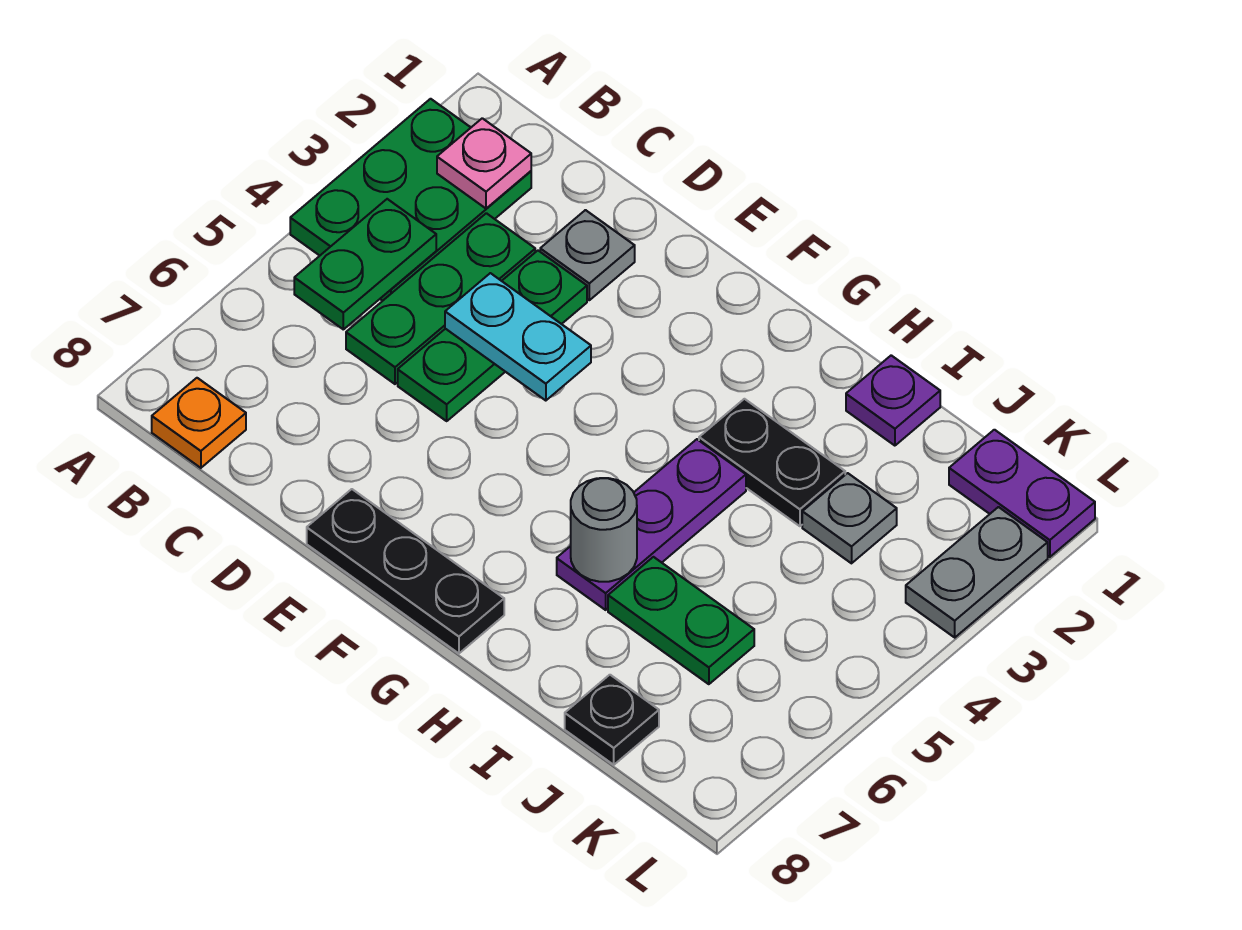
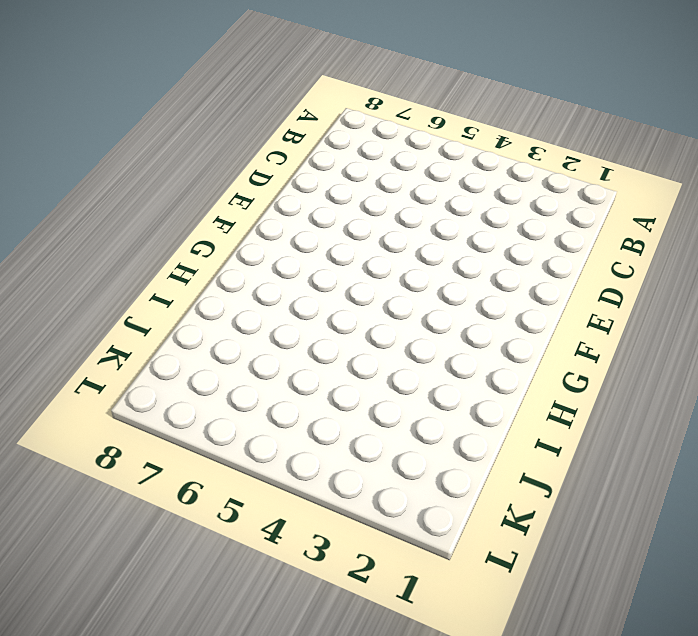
none -> green plate A2:B4 level 1
none -> orange plate B8 level 1
none -> green plate C3:C5 level 1

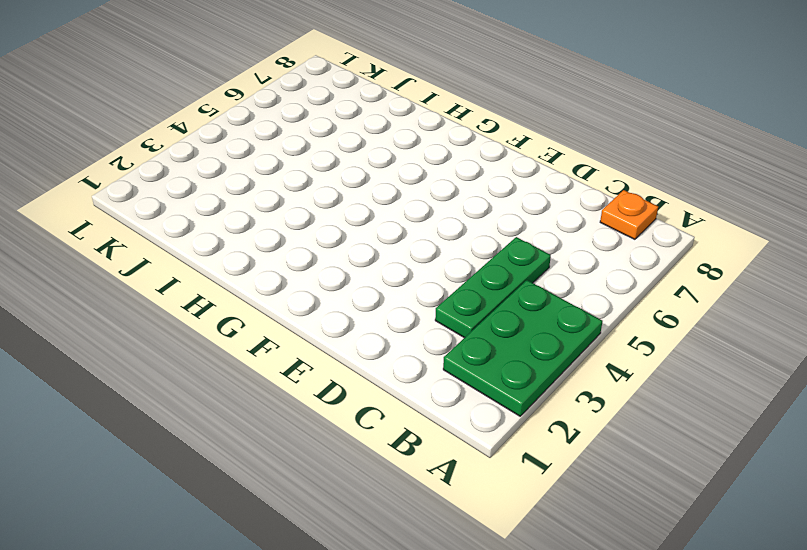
none -> grey plate D2 level 1
none -> green plate D3:D5 level 1
none -> black plate E8:G8 level 1

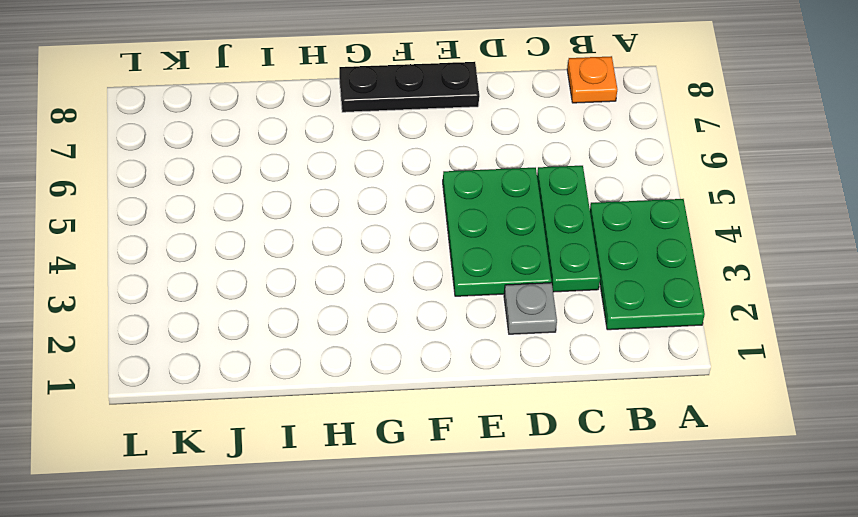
green plate D3:E5 level 1 -> green plate D3:D5 level 1
none -> black plate H3:I3 level 1
none -> purple plate H4:H6 level 1
none -> purple plate I1 level 1

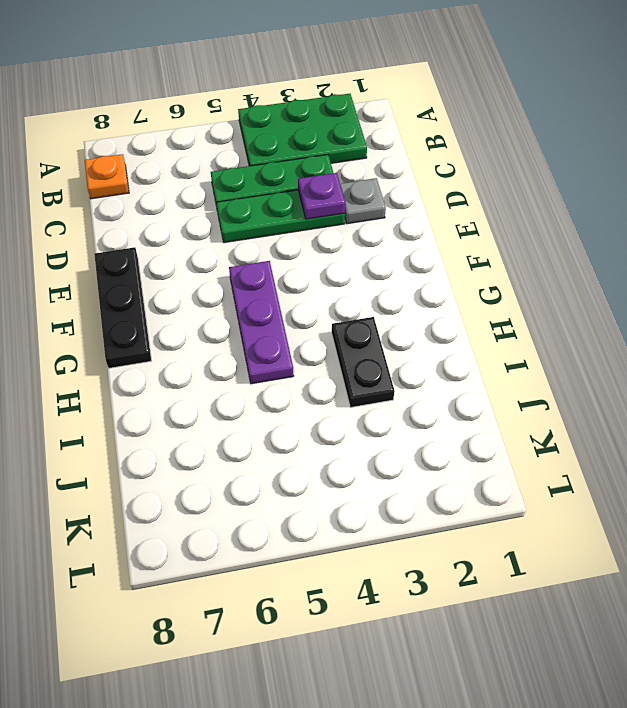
purple plate D3 level 2 -> purple plate I1 level 1
purple plate F5:H5 level 1 -> purple plate H4:H6 level 1
none -> green plate I6:J6 level 1
none -> grey plate J3 level 1
none -> black plate J8 level 1

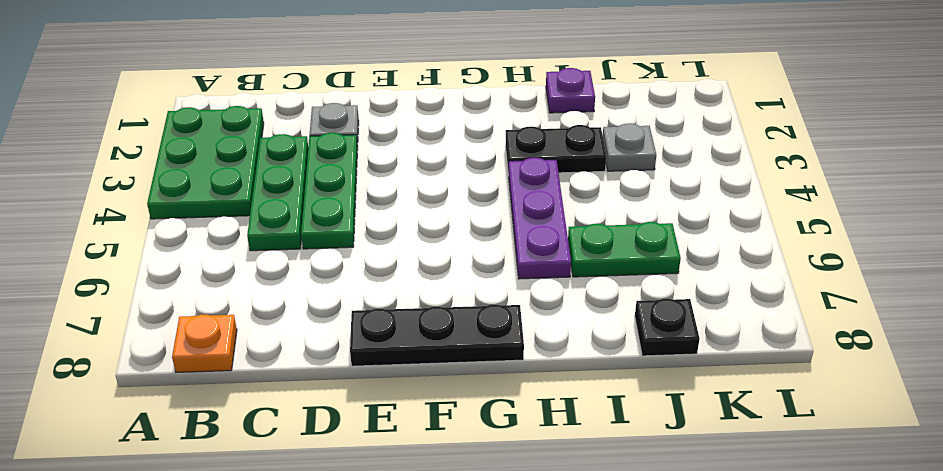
none -> purple plate K1:L1 level 1
none -> grey plate L2:L3 level 1
none -> pink plate B2 level 2

